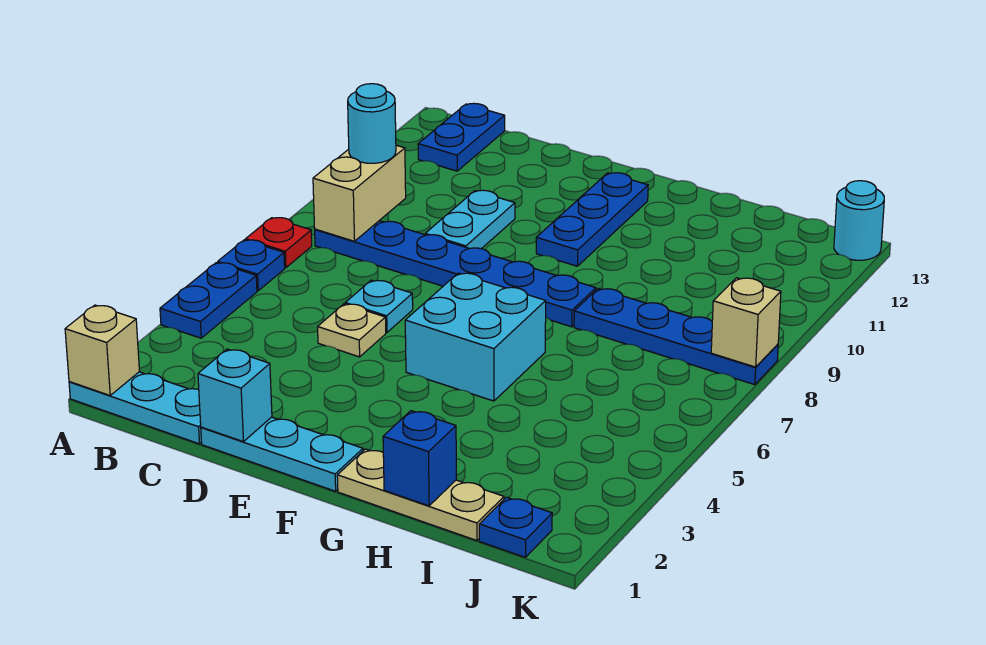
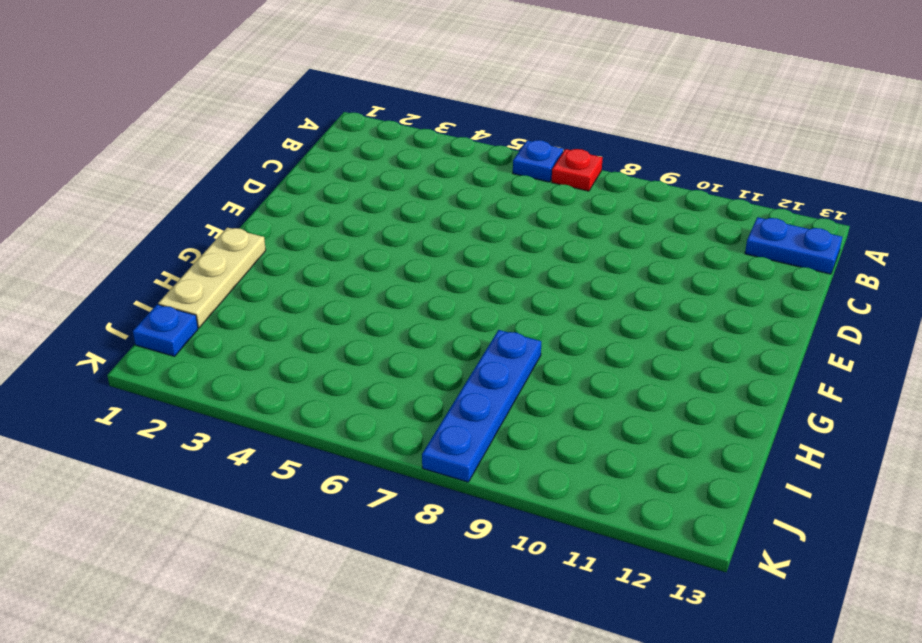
none -> cyan plate A1:C1 level 1
none -> blue plate A4:A5 level 1
none -> blue plate B8:G8 level 1

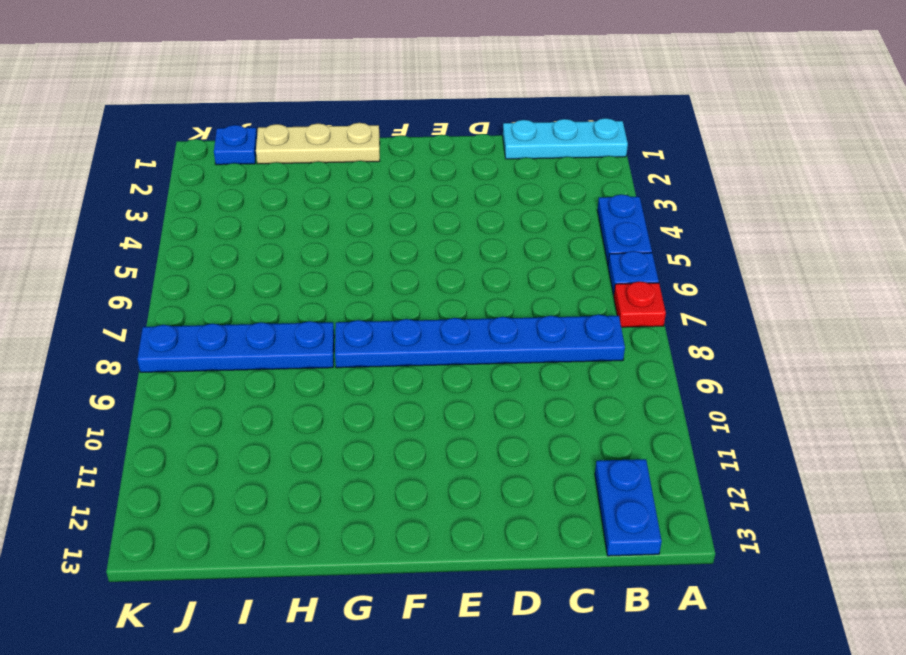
none -> cyan plate D1:F1 level 1
none -> tan plate D5 level 1
none -> cyan plate D6 level 1

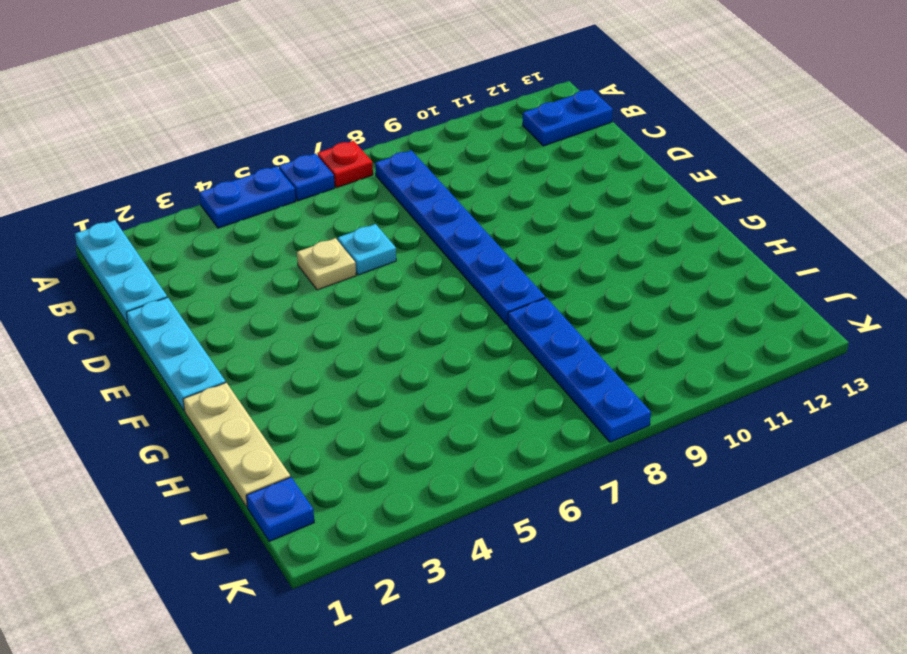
none -> cyan plate D9:D10 level 1
none -> cyan brick F5:G6 level 1
none -> blue plate F10:F12 level 1

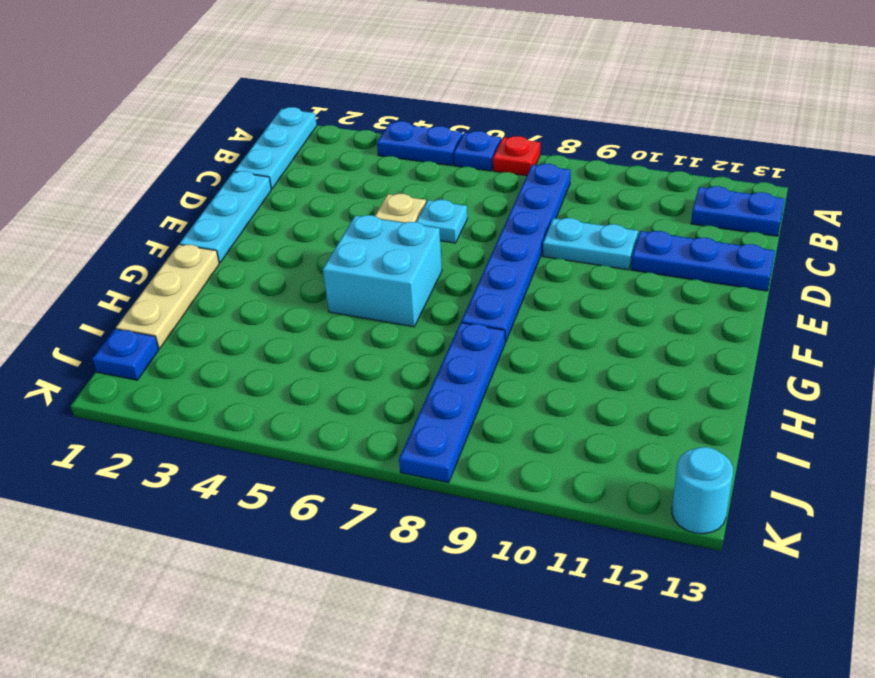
blue plate D11:D13 level 1 -> blue plate F10:F12 level 1
none -> tan brick A1 level 2
none -> tan brick B8:B9 level 2
none -> cyan brick D1 level 2

